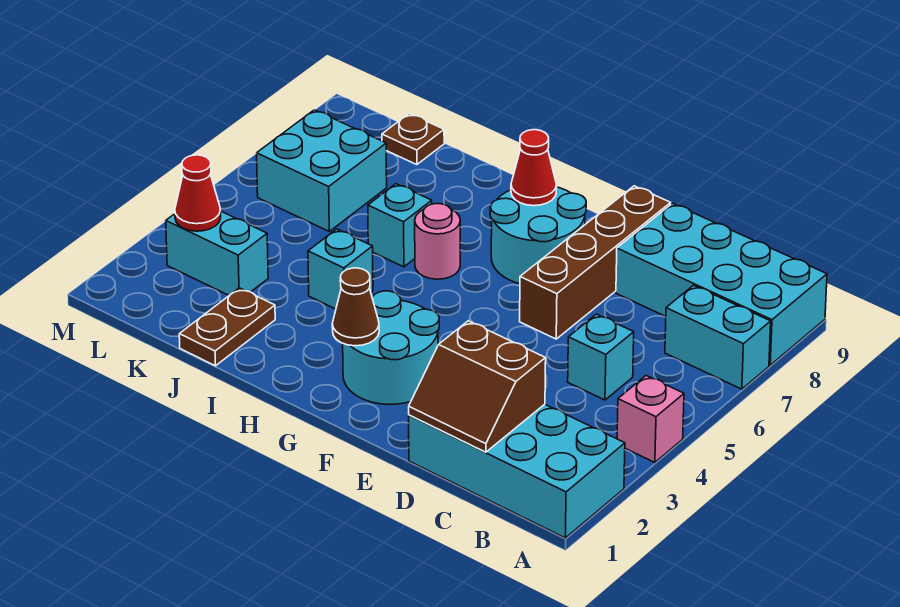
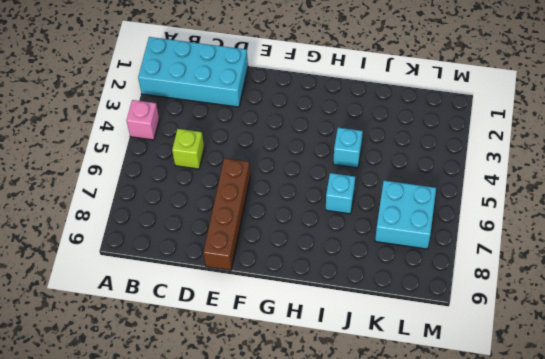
lime brick C5 level 1 -> cyan brick C5 level 1
none -> cyan brick A7:B7 level 1
none -> cyan brick A8:D9 level 1
none -> cyan round brick F2:G3 level 1

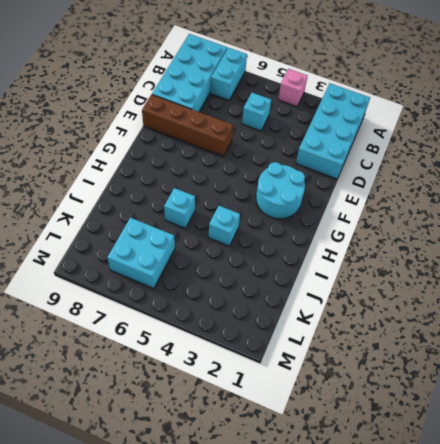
none -> cyan round brick F7:G8 level 1
none -> pink round brick H6 level 1
none -> brown plate J1:J2 level 1

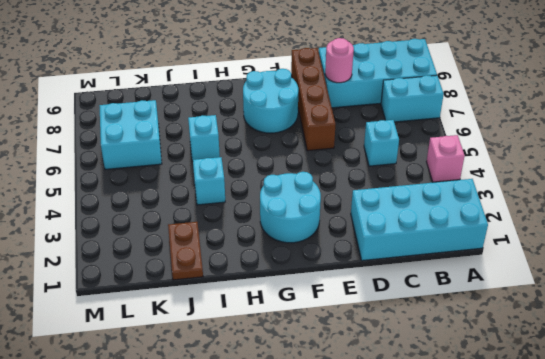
pink round brick D8 level 2 -> pink round brick H6 level 1
none -> cyan brick K3:L3 level 1
none -> brown plate K9 level 1
none -> brown slope C1:D2 level 2 top 2

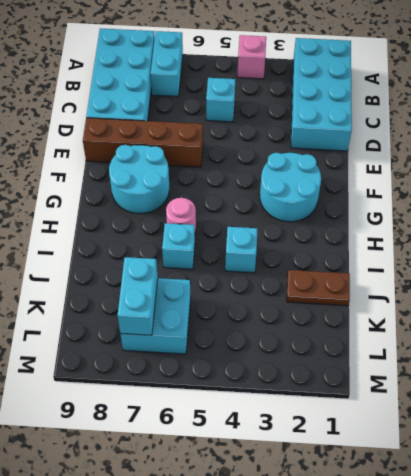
cyan brick K7:L7 level 2 -> cyan brick K3:L3 level 1
none -> brown plate K9 level 1
none -> brown slope C1:D2 level 2 top 2
none -> brown cone G2 level 2

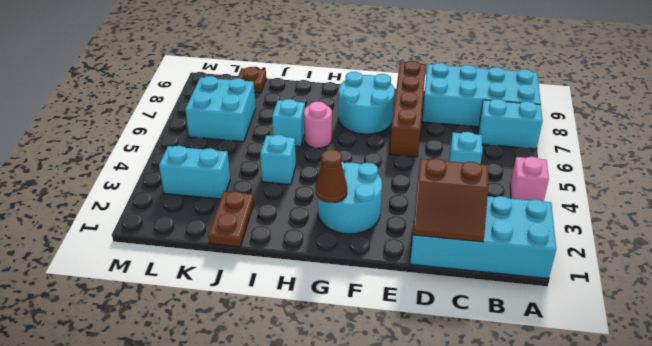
none -> red cone G8 level 2
none -> red cone L3 level 2

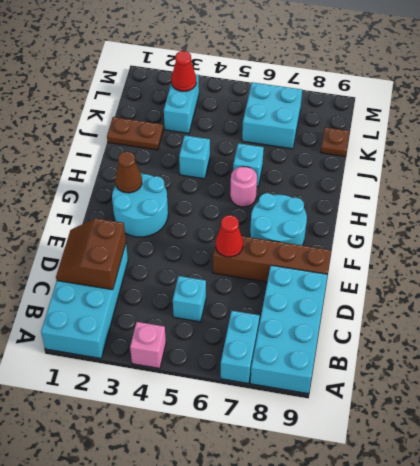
red cone E6 level 2 -> red cone G8 level 2

